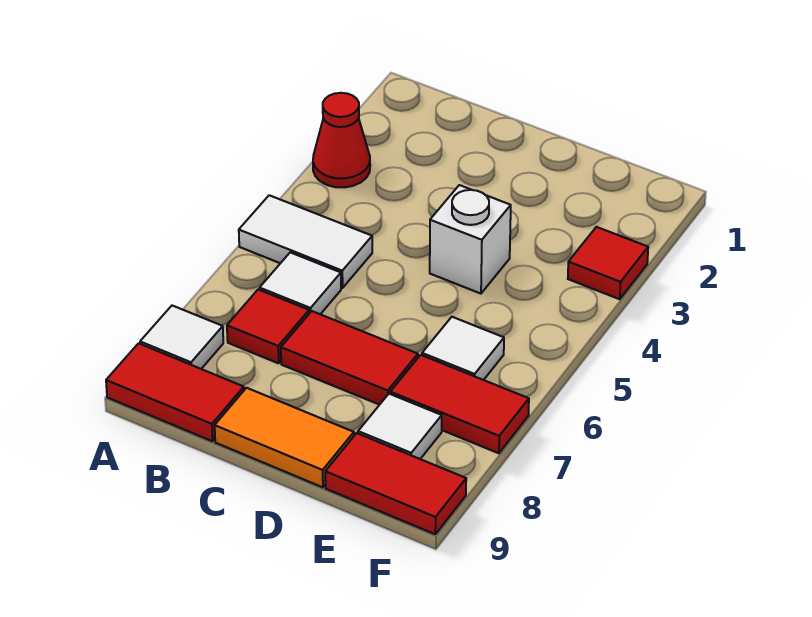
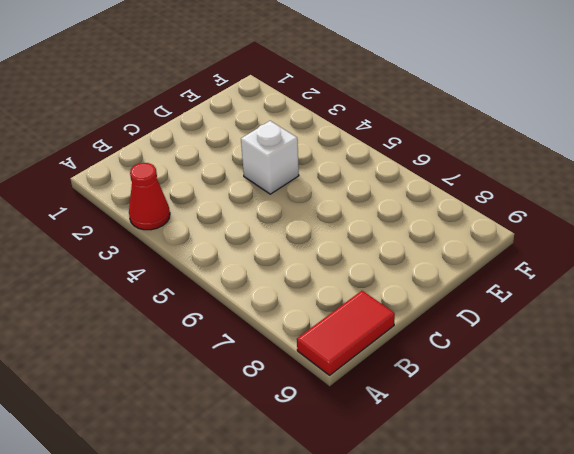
none -> white tile A5:B5 level 1
none -> white tile A8 level 1
none -> white tile B6 level 1

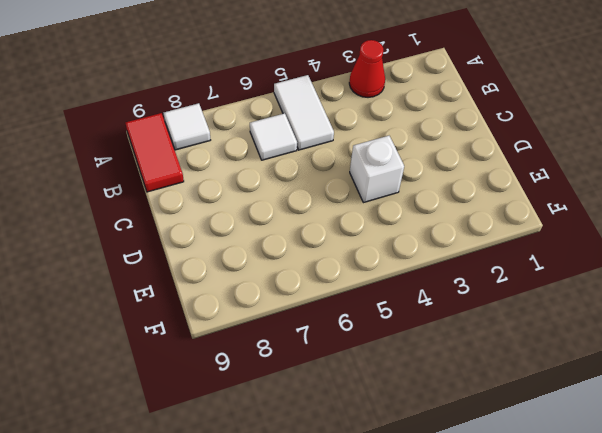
none -> red tile B7 level 1
none -> red tile C7:D7 level 1
none -> orange tile C9:D9 level 1

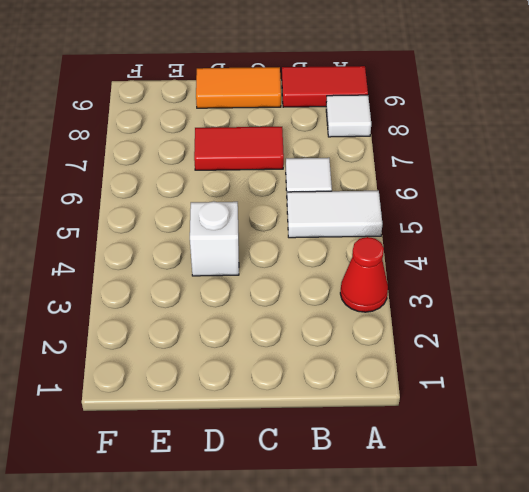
none -> red tile B7 level 1
none -> white tile E6 level 1
none -> red tile E7:F7 level 1

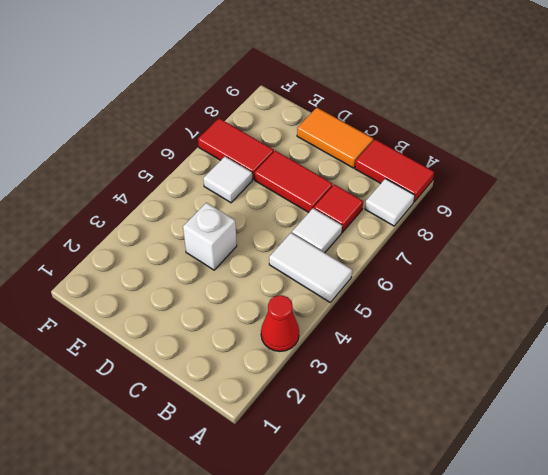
none -> white tile E8 level 1
none -> red tile E9:F9 level 1
none -> red tile F3 level 1

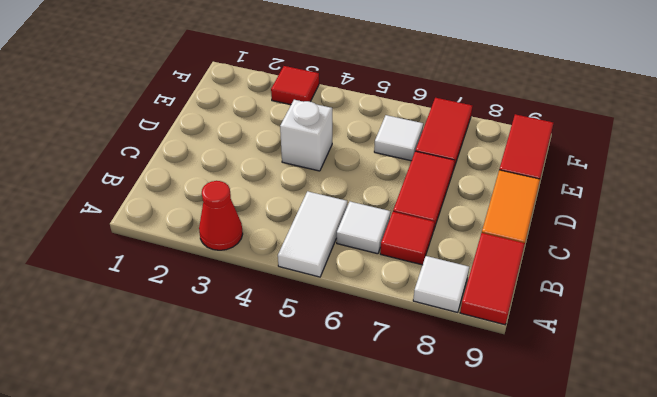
none -> white tile E8 level 1

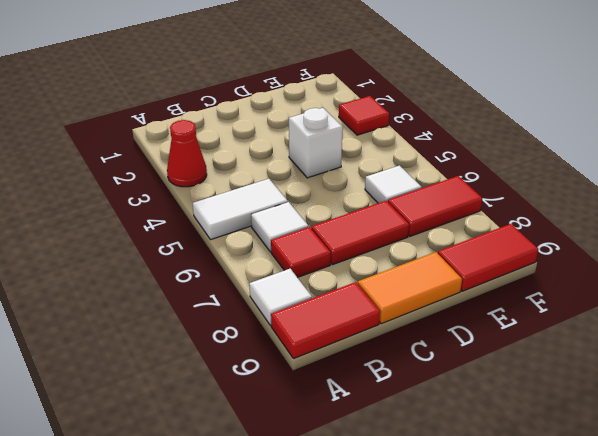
none -> white tile E8 level 1

